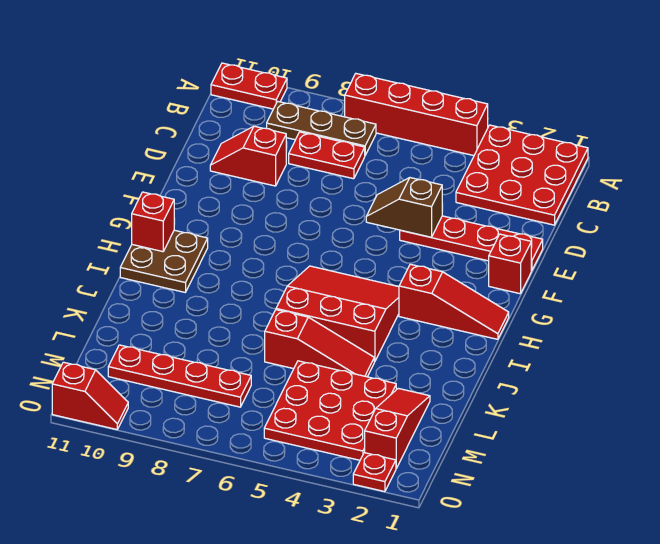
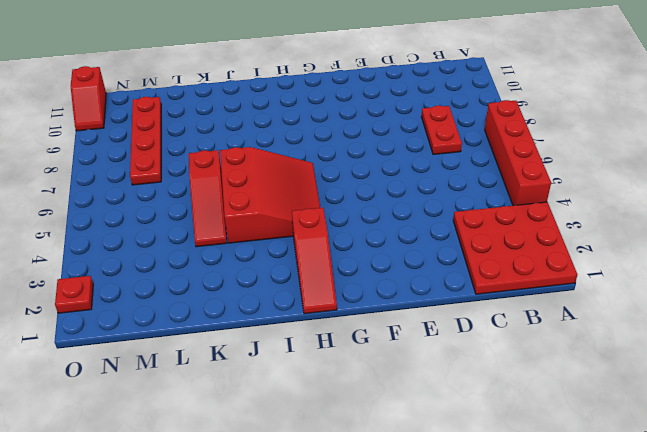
none -> red plate A10:A11 level 1
none -> brown plate B7:B9 level 1
none -> red slope D9:D10 level 1 top 9

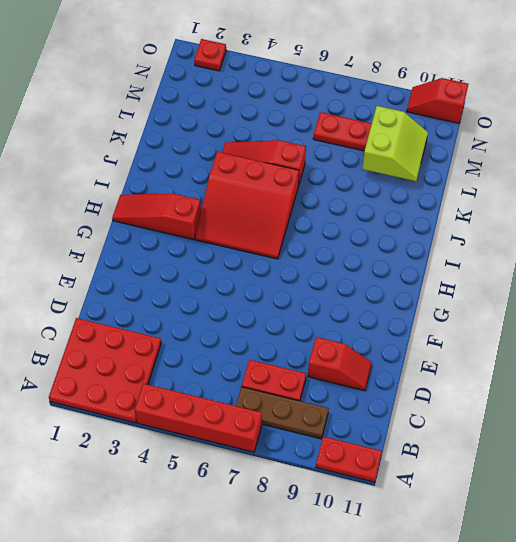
lime slope L9:M10 level 2 top 9 -> none
none -> red plate E1:E4 level 1
none -> red brick F1 level 1
none -> brown plate H10:I11 level 1

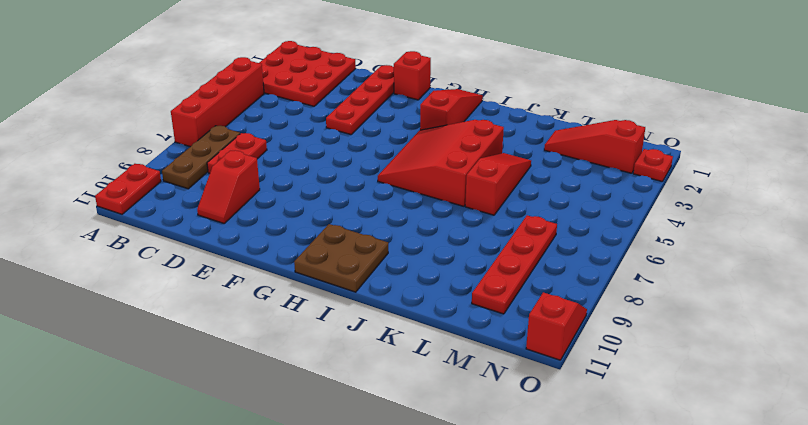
none -> red plate L3:N5 level 1
none -> brown slope E4:E5 level 2 top 4
none -> red brick H11 level 2

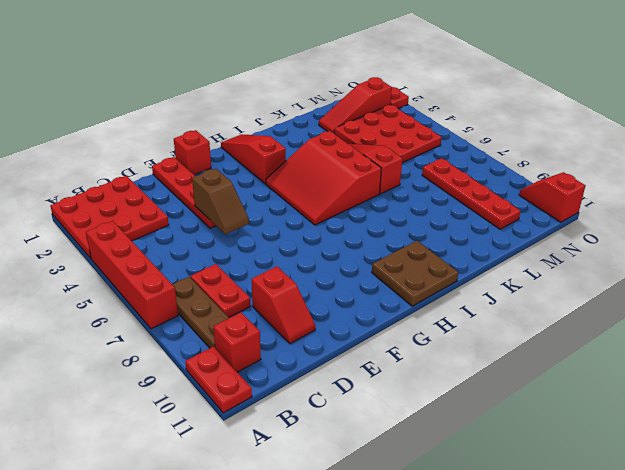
red brick B10 level 1 -> red brick H11 level 2

